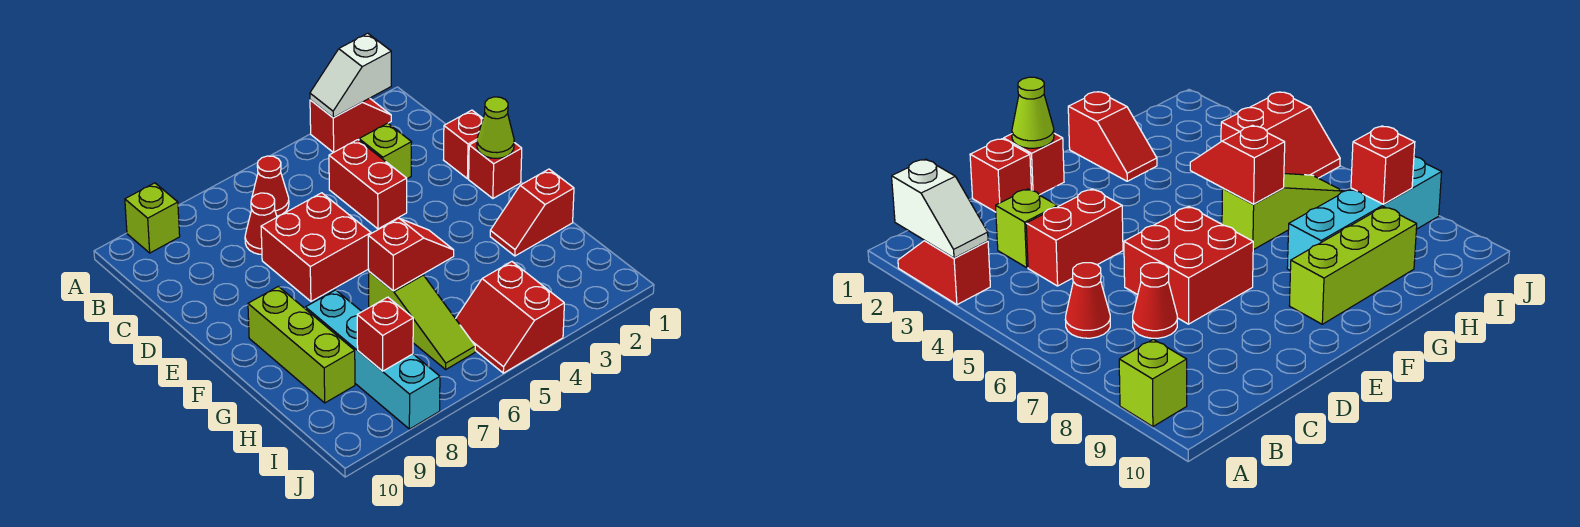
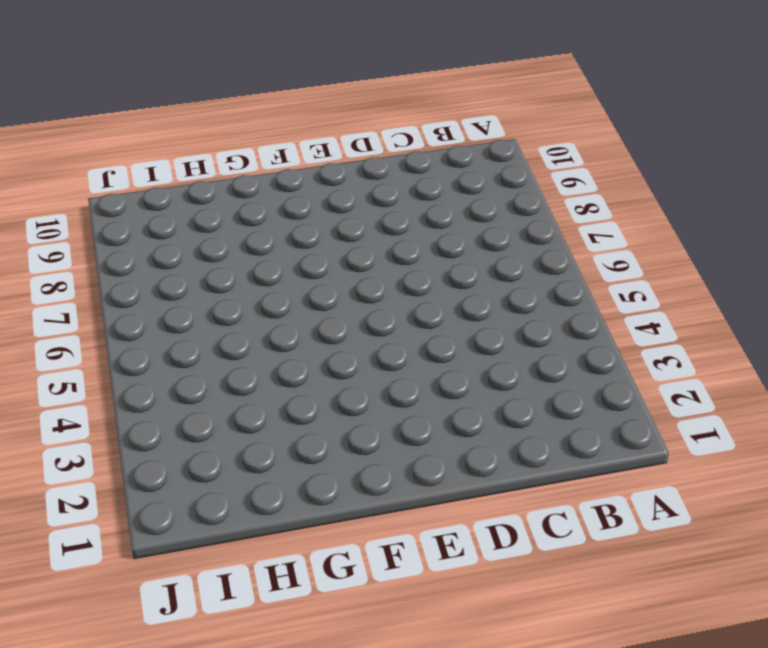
none -> red slope A2:A3 level 1 top 3
none -> lime brick A9 level 1
none -> red cone B6 level 1

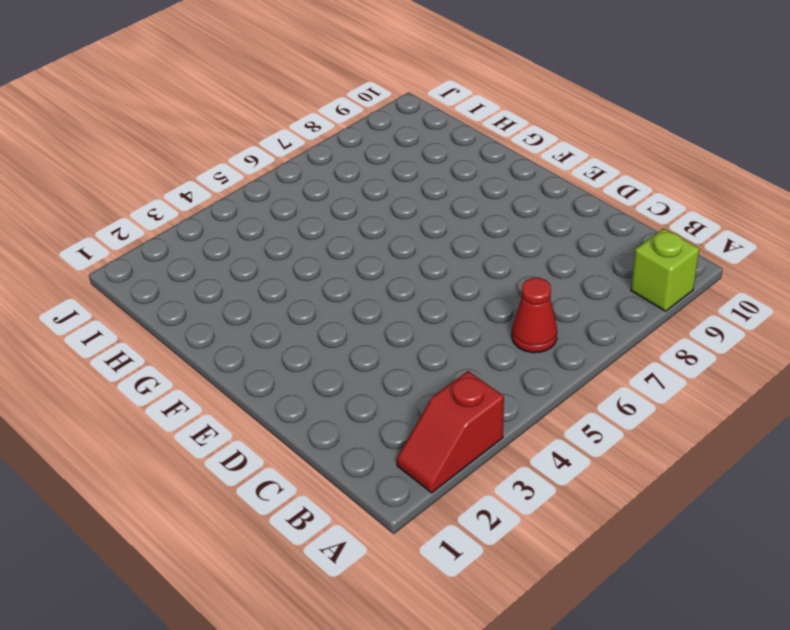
none -> lime brick C3 level 1
none -> red brick C4:D4 level 1
none -> red cone C7 level 1

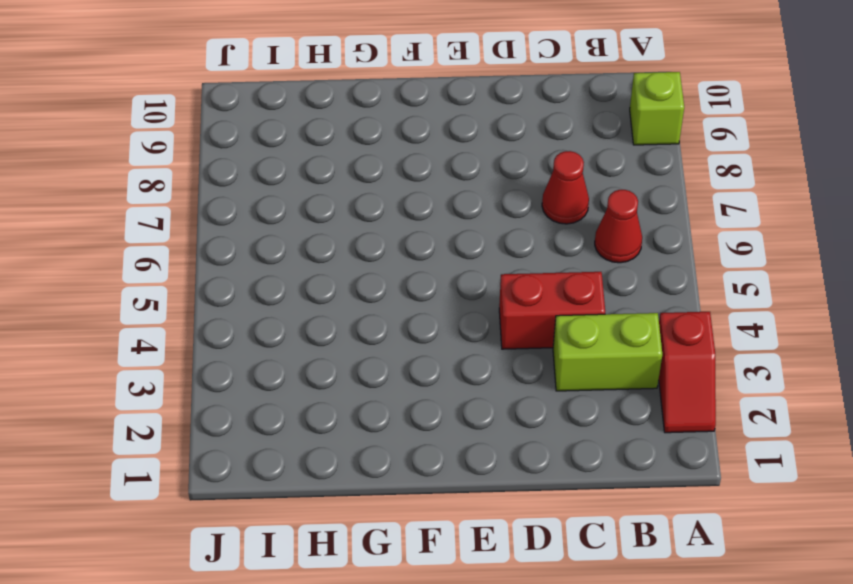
lime brick B3:C3 level 1 -> lime brick C3 level 1
none -> red brick D1 level 1
none -> red brick D6:E7 level 1
none -> red brick E1 level 1

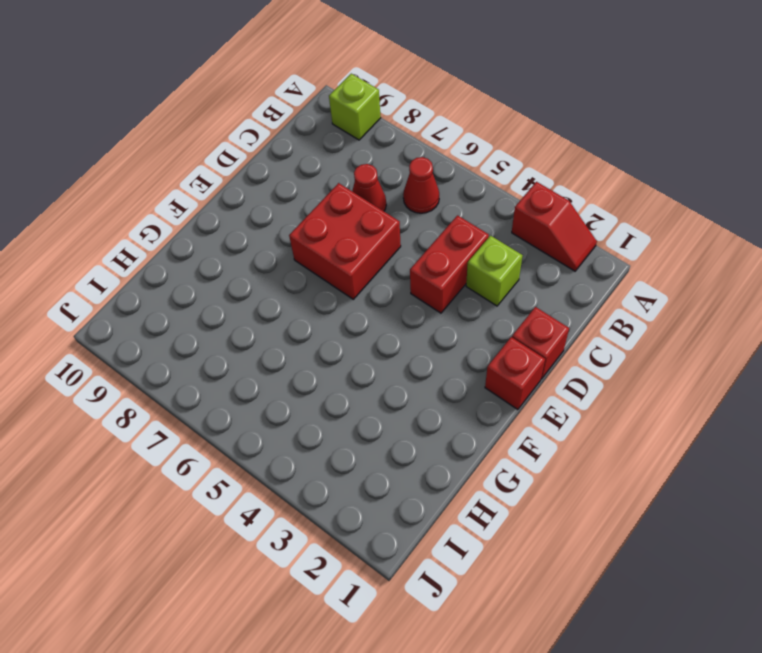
none -> lime brick F9:H9 level 1
none -> red slope G1:G2 level 1 top 1
none -> lime slope G6:I6 level 1 top G

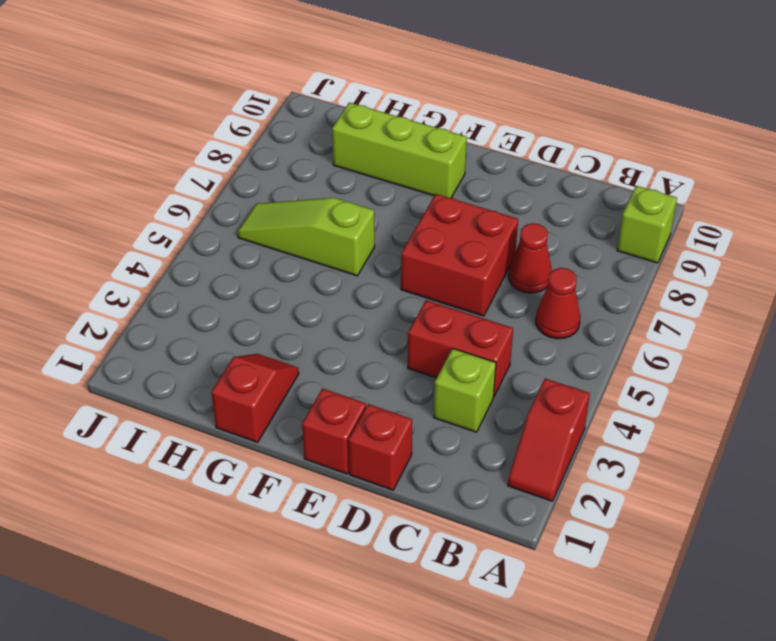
none -> cyan brick G8:J8 level 1
none -> red slope I4:J5 level 1 top 4
none -> white slope A2:A3 level 2 top 2

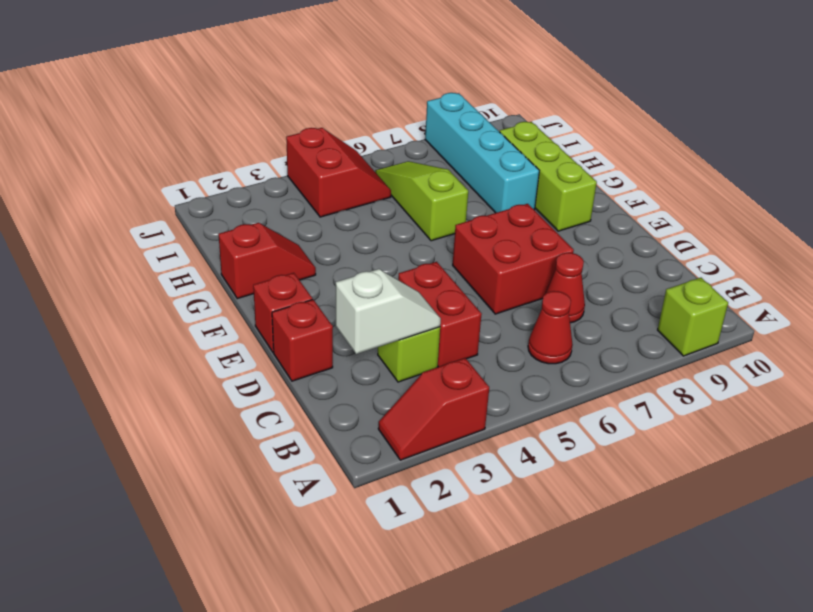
white slope C2:C3 level 2 top 2 -> white slope A2:A3 level 2 top 2
none -> lime cone E1 level 2
none -> red slope G5:G6 level 2 top 6
none -> red brick I8 level 2

